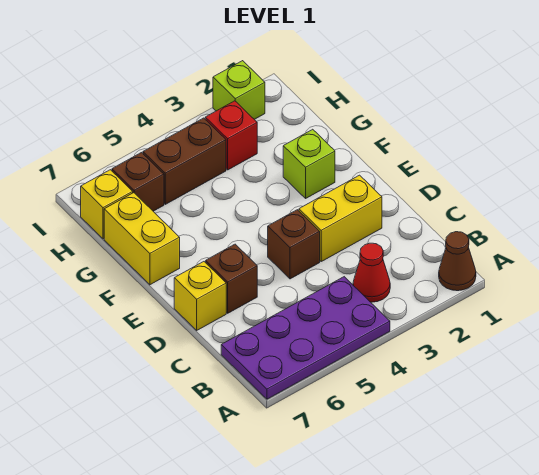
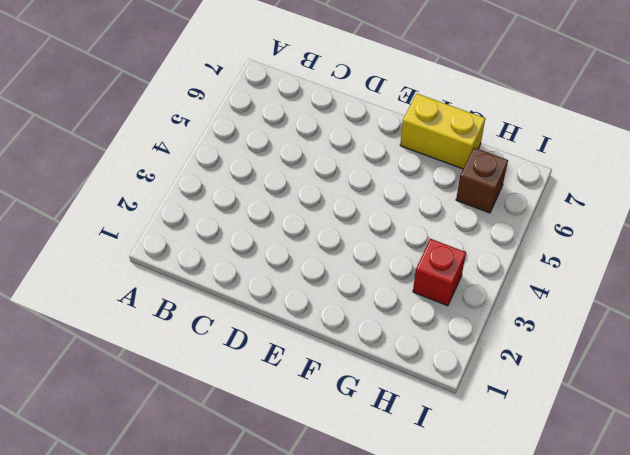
none -> brown cone A1 level 1
none -> purple plate A4:B7 level 1
none -> red cone B3 level 1

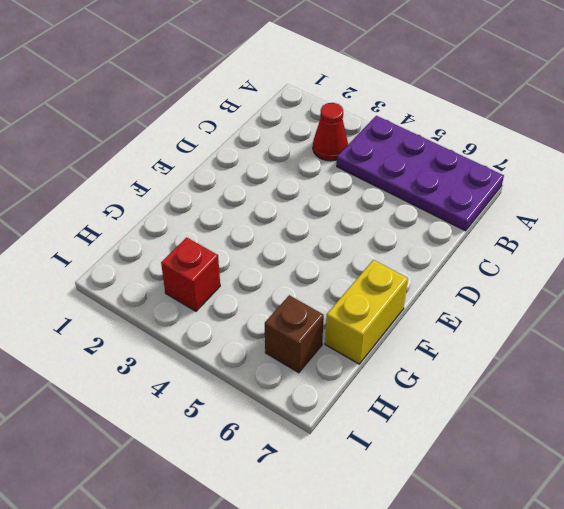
none -> brown cone A1 level 1
none -> yellow brick D2:D3 level 1
none -> brown brick D4 level 1

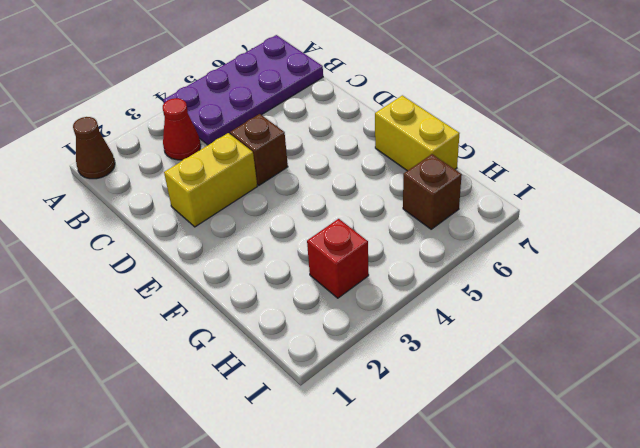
none -> brown brick D6 level 1
none -> yellow brick D7 level 1
none -> lime brick F2 level 1

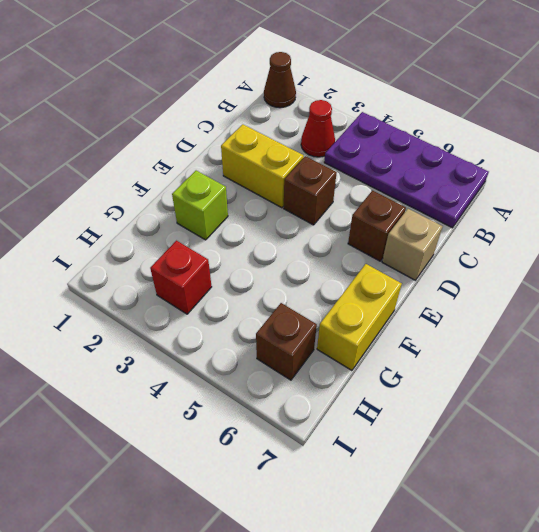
tan brick D7 level 1 -> yellow brick D7 level 1
none -> brown brick H4:H5 level 1
none -> yellow brick H7 level 1
none -> lime brick I2 level 1

